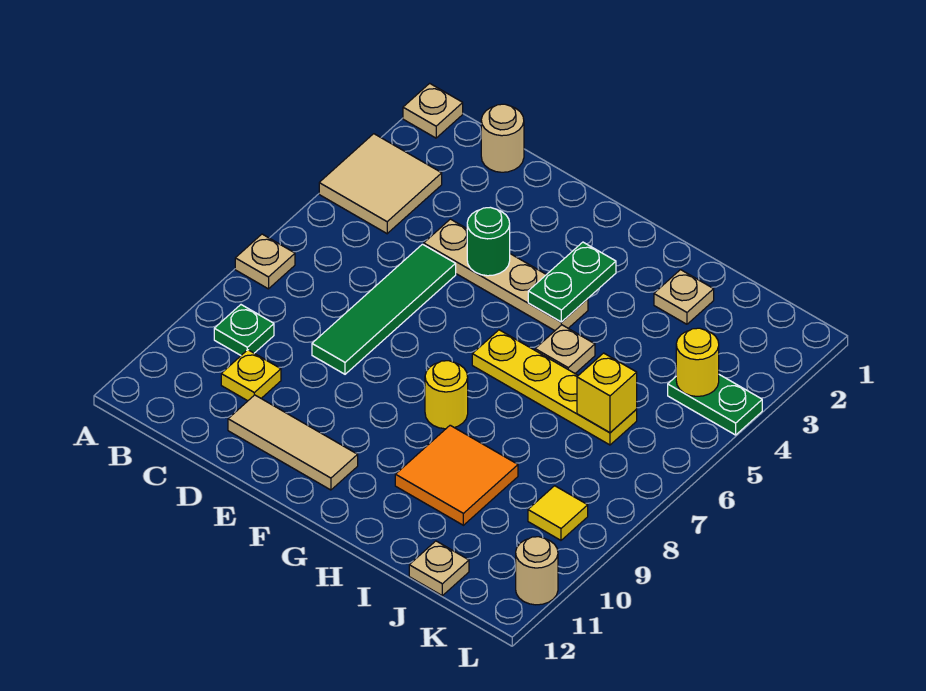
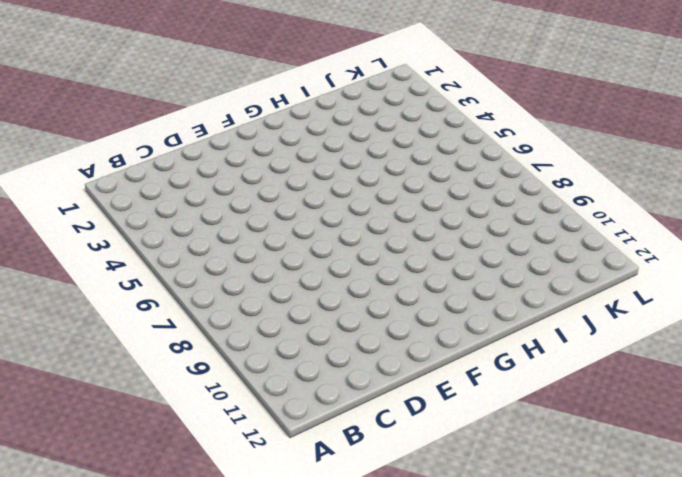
none -> tan plate A1 level 1
none -> tan tile A3:B4 level 1
none -> tan plate A7 level 1

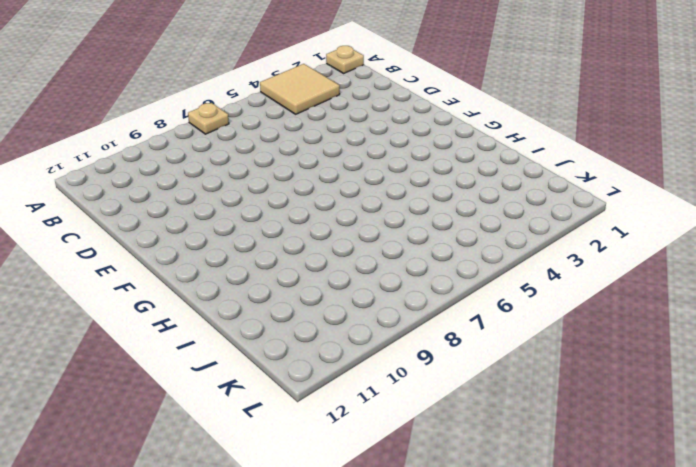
none -> green plate B9 level 1
none -> tan round brick C1 level 1
none -> yellow plate C10 level 1

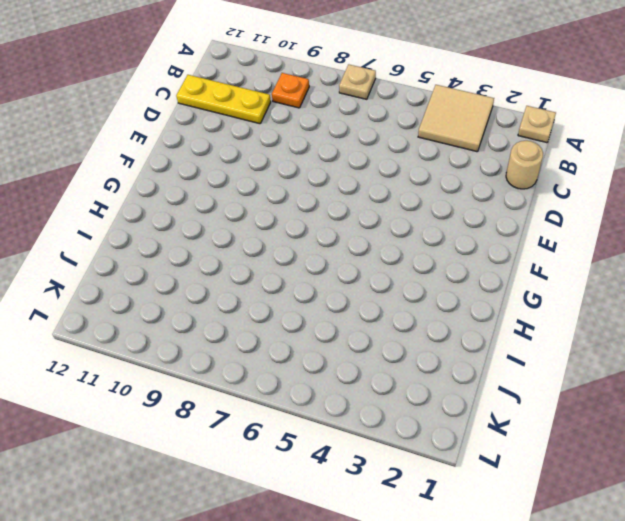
orange plate B9 level 1 -> green plate B9 level 1
yellow plate C10:C12 level 1 -> yellow plate C10 level 1
none -> tan plate D4:G4 level 1
none -> green tile D5:D8 level 1
none -> tan tile D11:F11 level 1

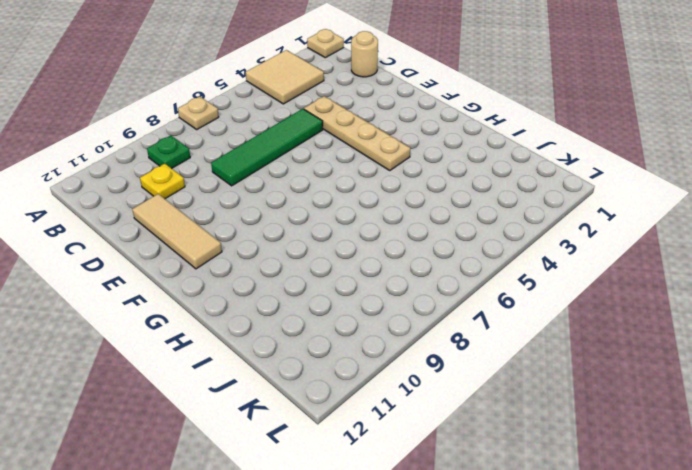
none -> yellow plate G6:J6 level 1
none -> yellow round brick G8 level 1
none -> tan plate H5 level 1

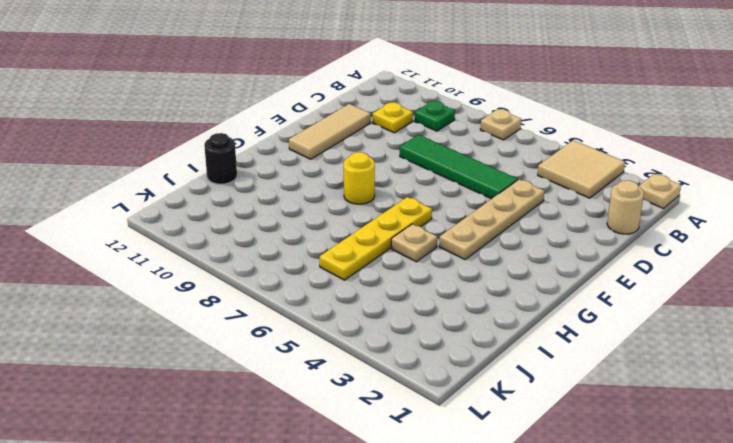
black round brick I12 level 1 -> none
none -> orange tile H9:I10 level 1
none -> tan plate I2 level 1
none -> tan plate J12 level 1

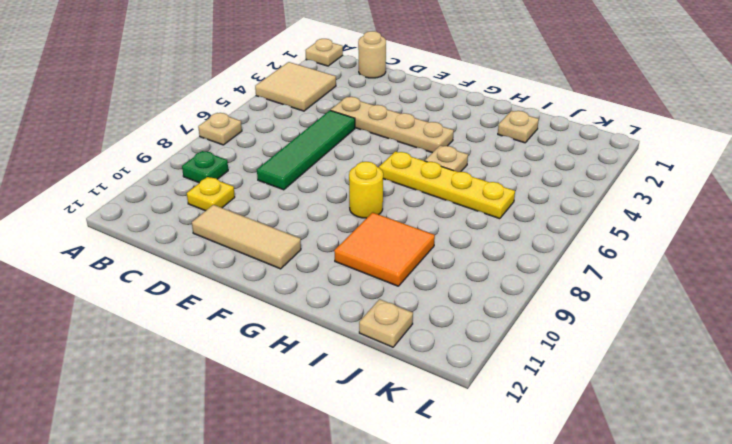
none -> green plate K4:L4 level 1
none -> yellow tile K9 level 1
none -> tan round brick L11 level 1

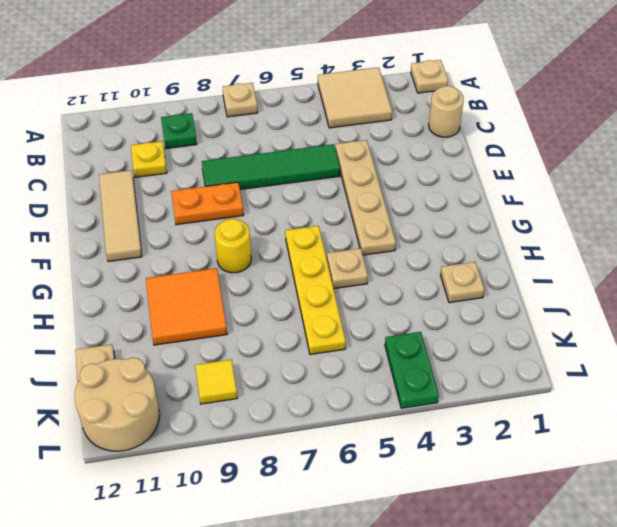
orange plate E8:E9 level 1 -> none
tan round brick K11:L12 level 1 -> tan round brick L11 level 1
none -> green round brick E4 level 2
none -> green plate G3:G4 level 2
none -> yellow brick J6 level 2

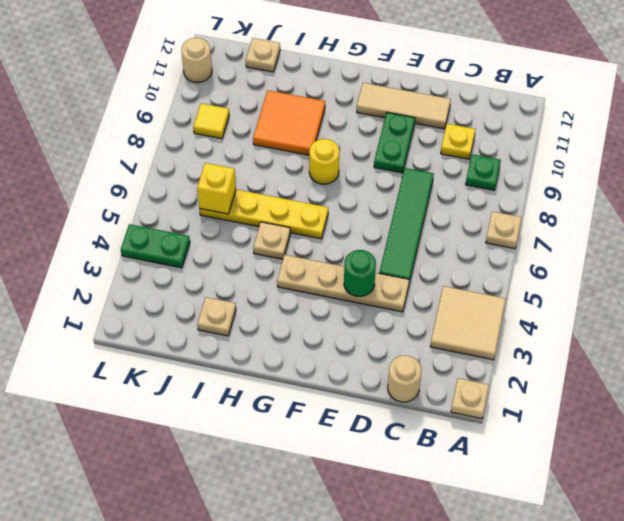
green plate E9:E10 level 1 -> green plate G3:G4 level 2
none -> yellow round brick K4 level 2

